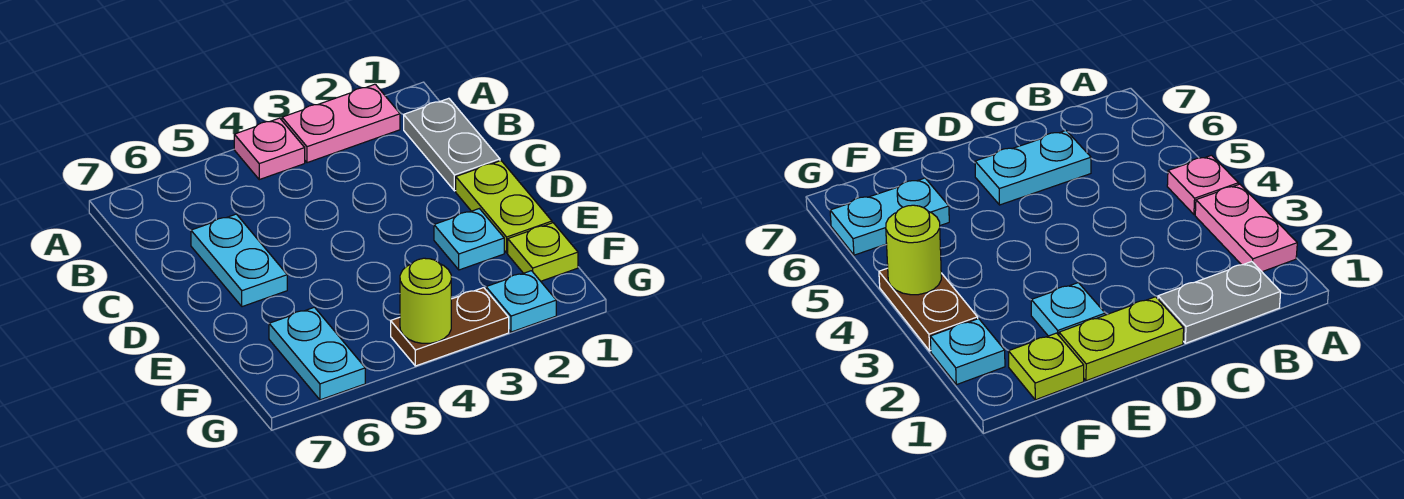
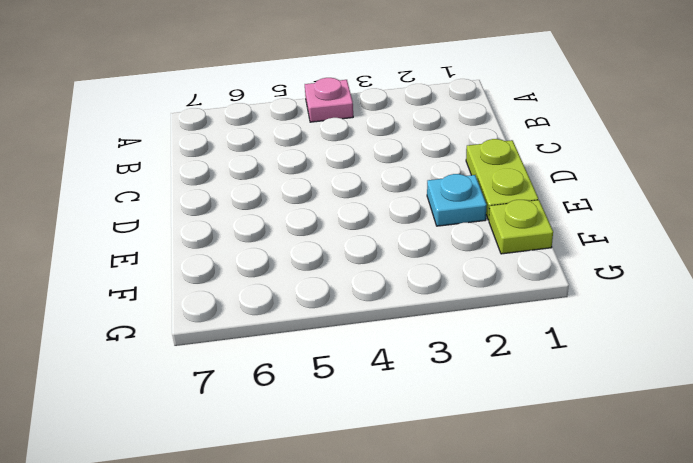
none -> pink plate A2:A3 level 1
none -> grey plate B1:C1 level 1

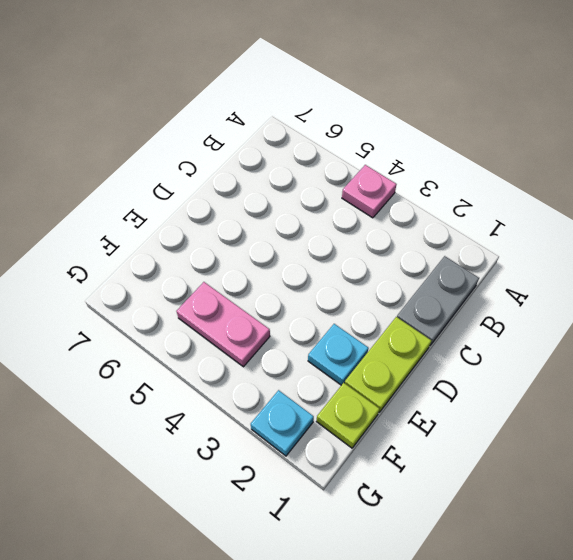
pink plate F4:F5 level 1 -> pink plate A2:A3 level 1
none -> cyan plate C6:D6 level 1
none -> cyan plate F6:G6 level 1

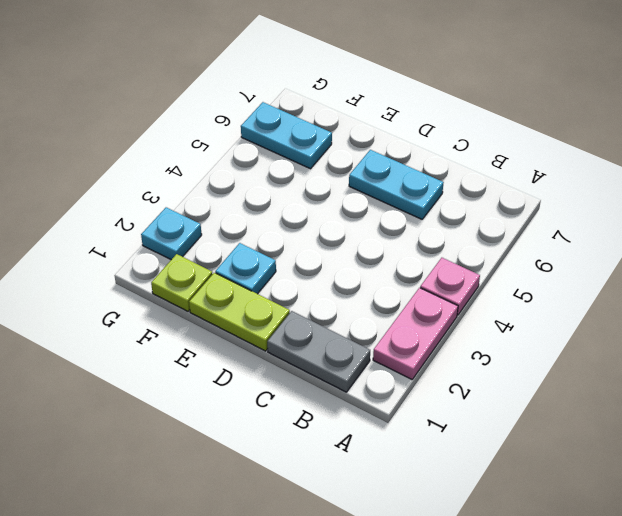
none -> brown plate G3:G4 level 1
none -> lime round brick G4 level 2

